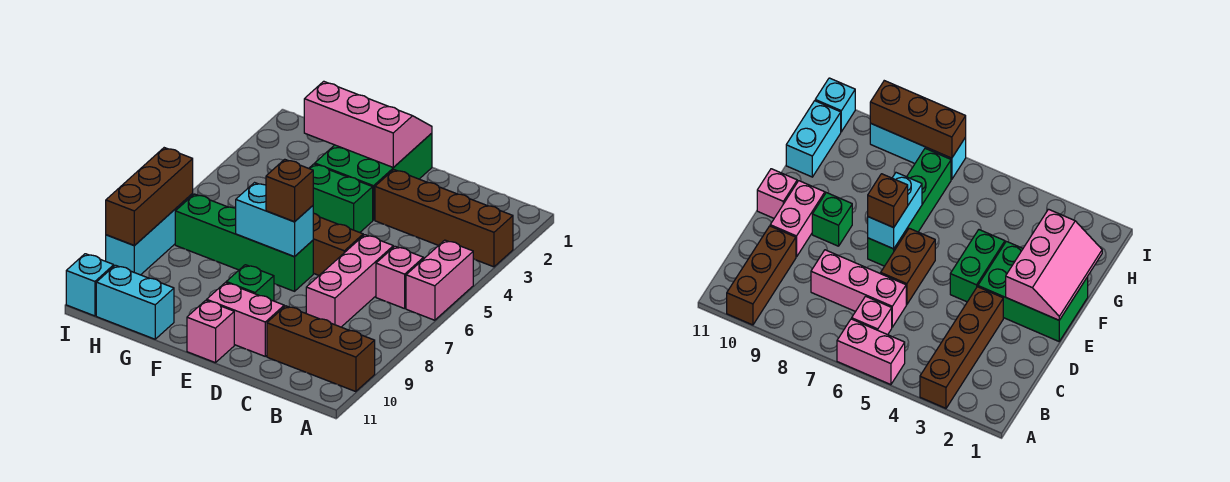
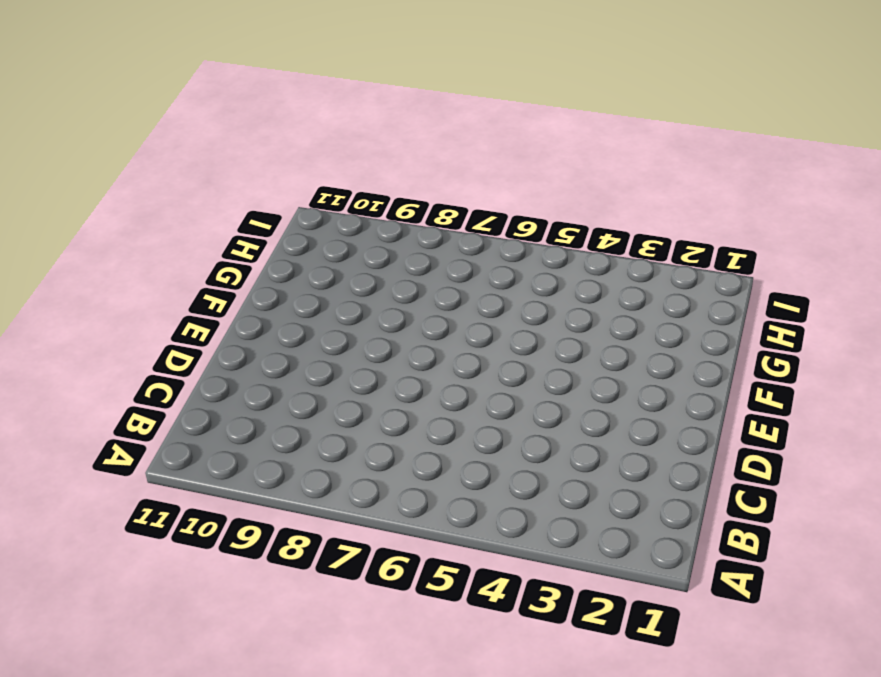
none -> brown brick A3:D3 level 1
none -> pink brick A5:A6 level 1
none -> brown brick A10:C10 level 1

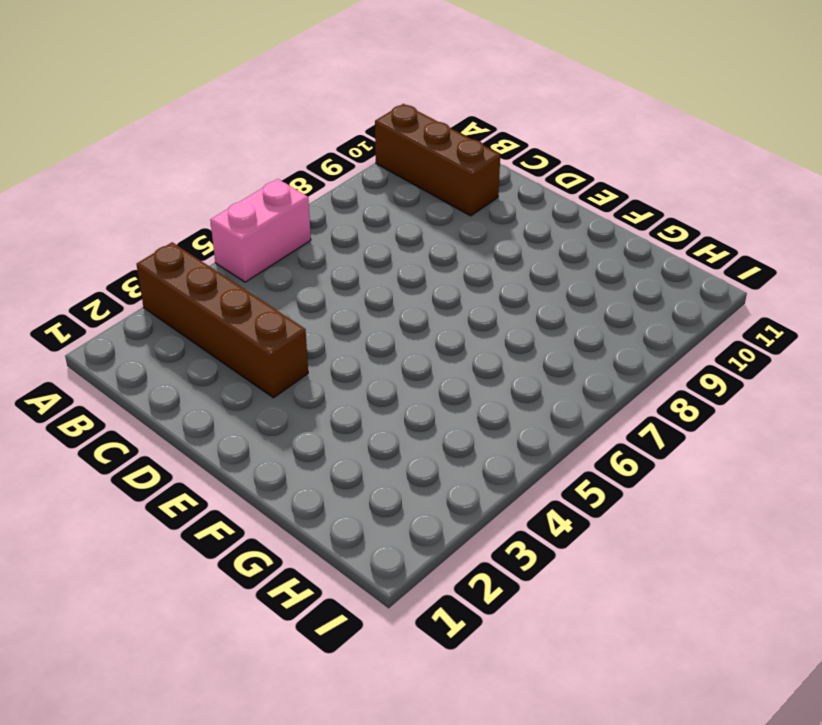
none -> pink brick B6 level 1
none -> pink brick C6:C8 level 1
none -> brown brick D6:E6 level 1

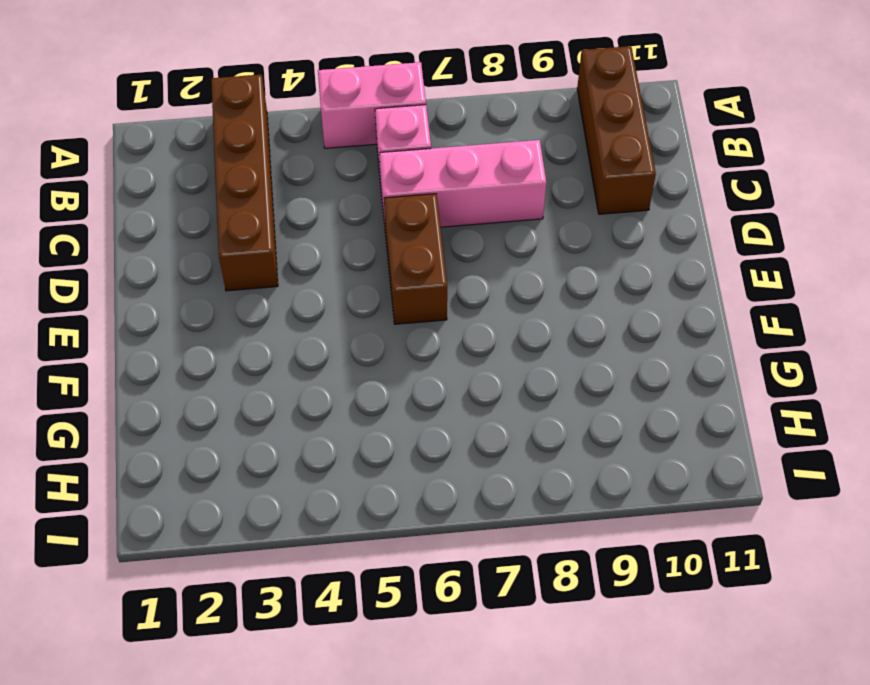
none -> pink brick D10:E10 level 1
none -> green brick E1:F3 level 1
none -> green brick E4:F4 level 1

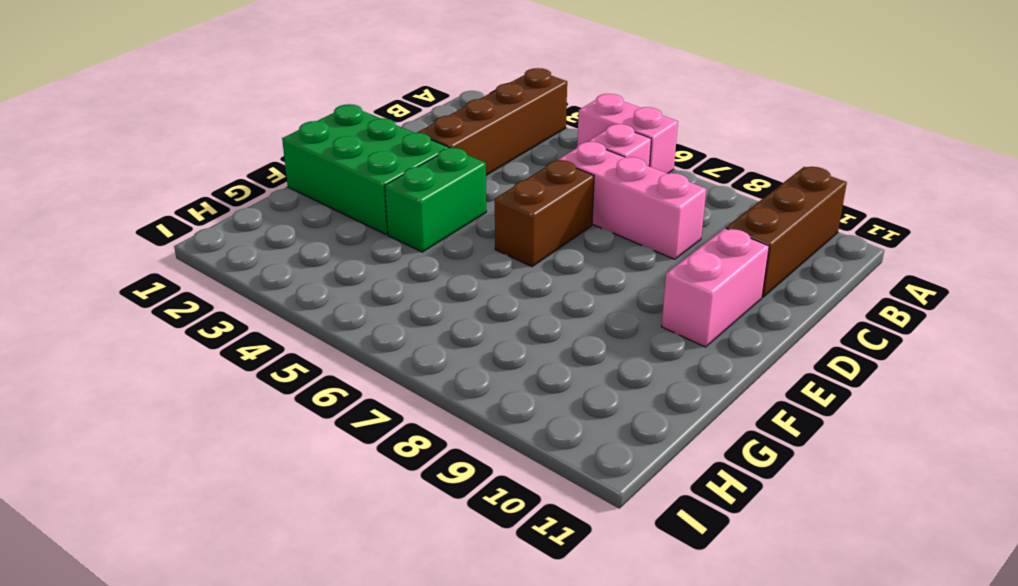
none -> green brick E7:H7 level 1
none -> green brick E9 level 1
none -> pink brick E11 level 1

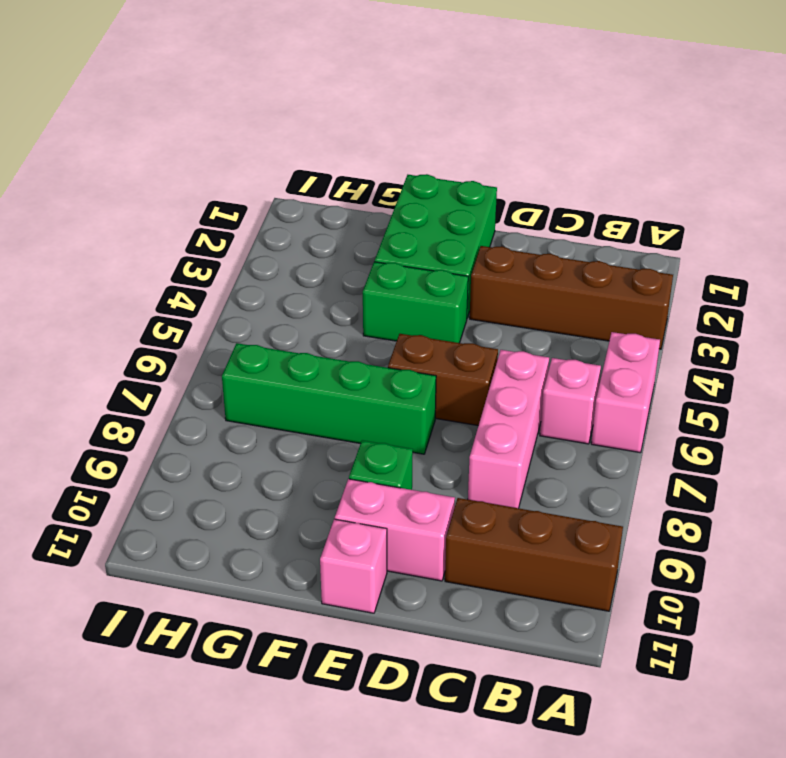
none -> cyan brick G11:H11 level 1
none -> cyan brick I7:I9 level 1
none -> cyan brick I11 level 1

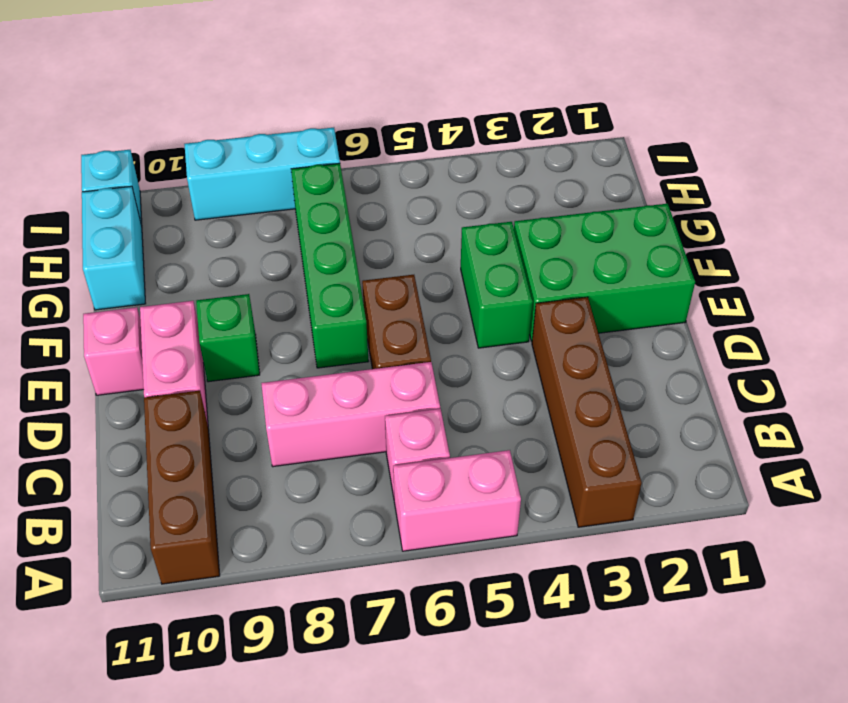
none -> pink slope E1:G2 level 2 top 2
none -> cyan brick E7:F7 level 2
none -> brown brick I7:I9 level 2

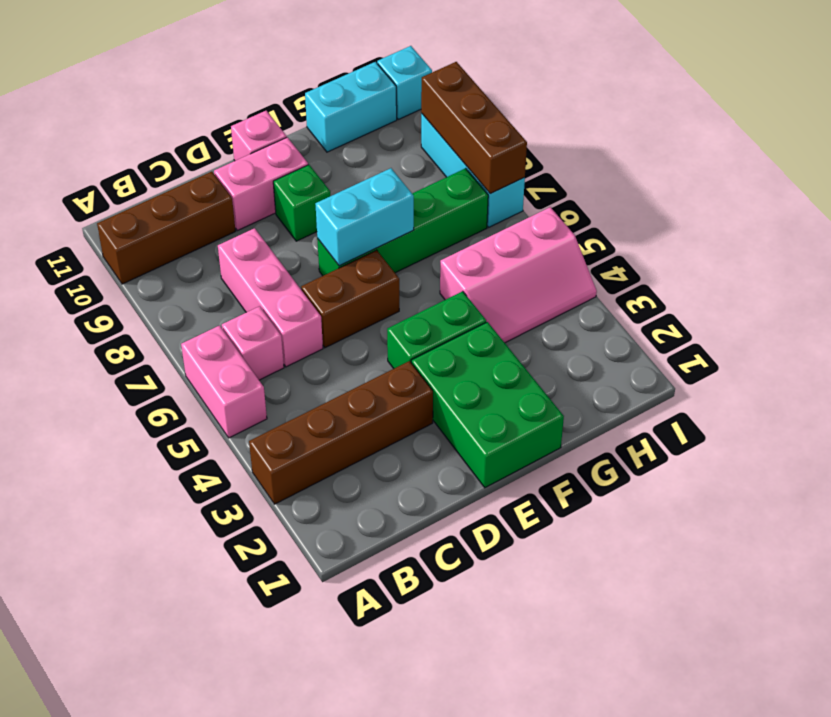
pink slope G4:I5 level 1 top 5 -> pink slope E1:G2 level 2 top 2
none -> brown brick E7 level 3

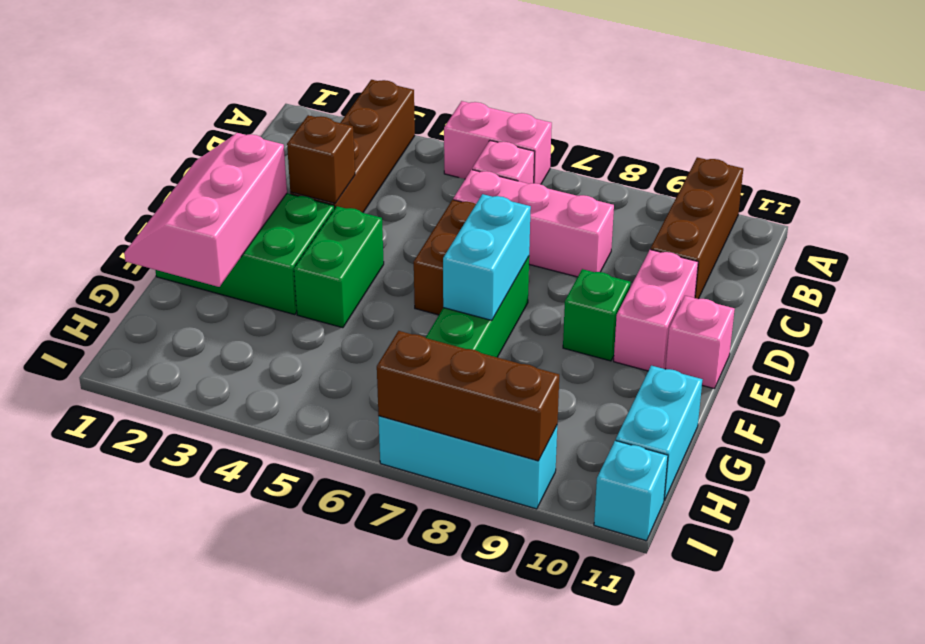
brown brick D3 level 2 -> brown brick E7 level 3

